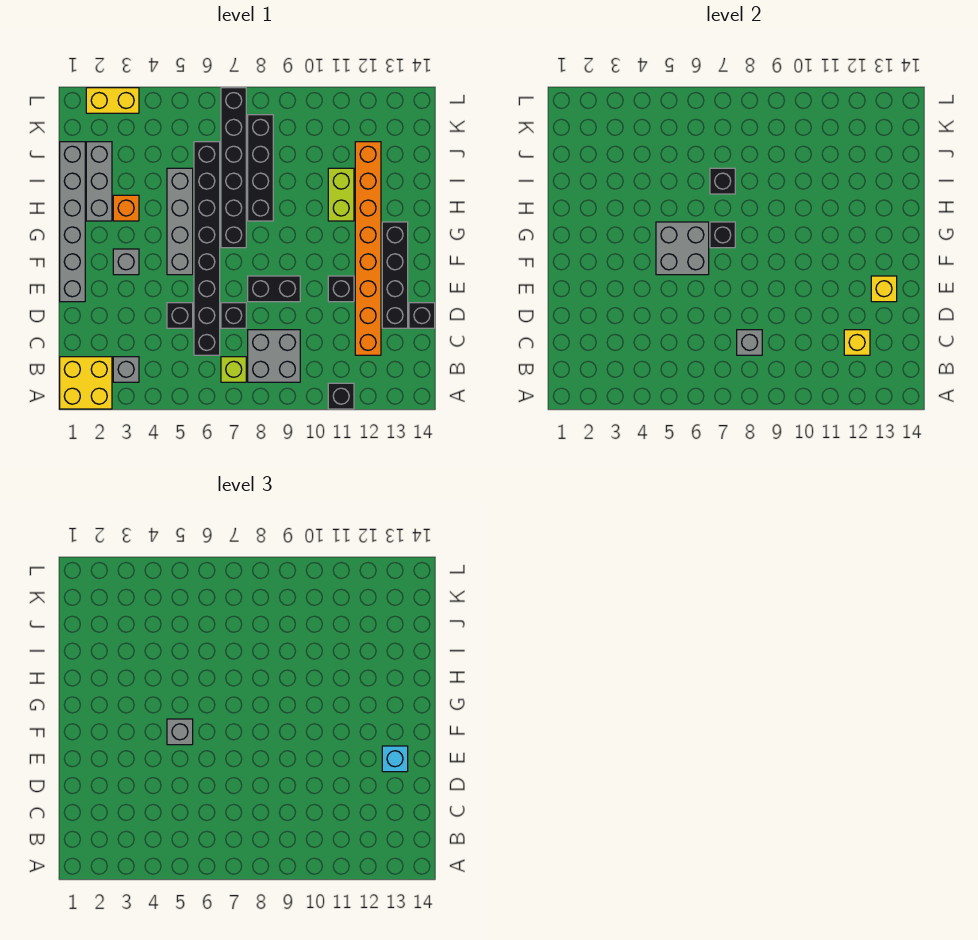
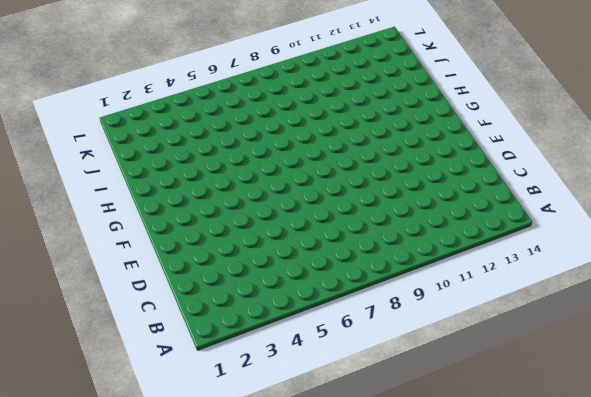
none -> yellow brick A1:B2 level 1
none -> black brick A11 level 1
none -> grey brick B3 level 1
none -> lime brick B7 level 1

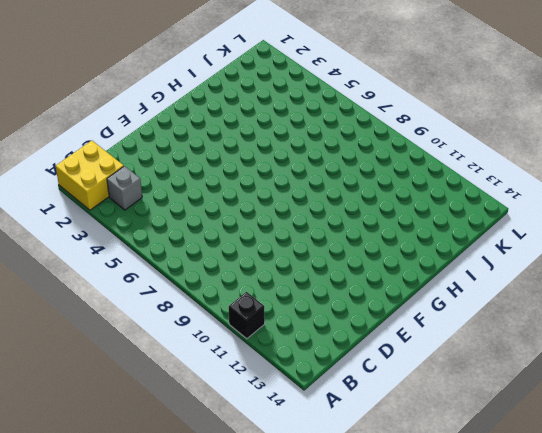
none -> lime brick B7 level 1
none -> grey brick B8:C9 level 1
none -> black brick C6:J6 level 1
none -> orange brick C12:J12 level 1

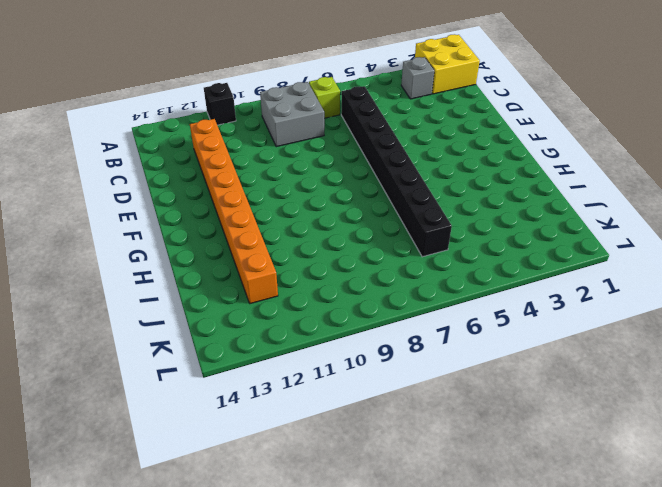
none -> black brick D5 level 1
none -> black brick D7 level 1
none -> black brick D13:G13 level 1
none -> black brick D14 level 1

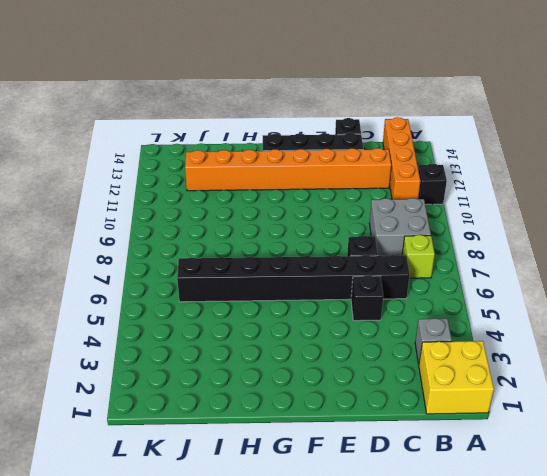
orange brick B11:B14 level 1 -> none
none -> grey brick E1:J1 level 1
none -> black brick E8:E9 level 1
none -> black brick E11 level 1
none -> grey brick F3 level 1

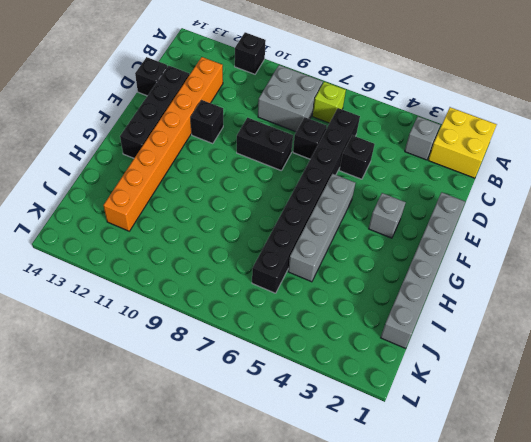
none -> black brick G7:L7 level 1
none -> grey brick H2:J2 level 1
none -> orange brick H3 level 1
none -> black brick H8:K8 level 1

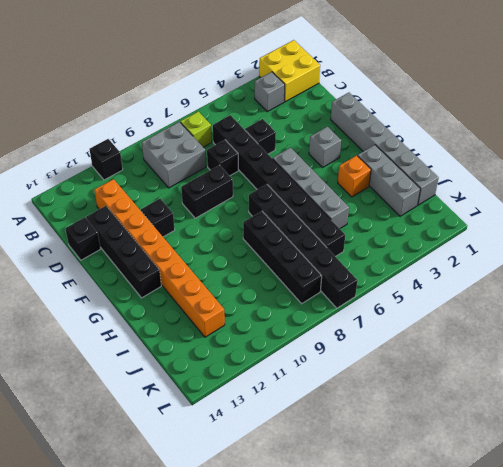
none -> lime brick H11:I11 level 1
none -> yellow brick L2:L3 level 1
none -> grey brick C8 level 2
none -> yellow brick C12 level 2

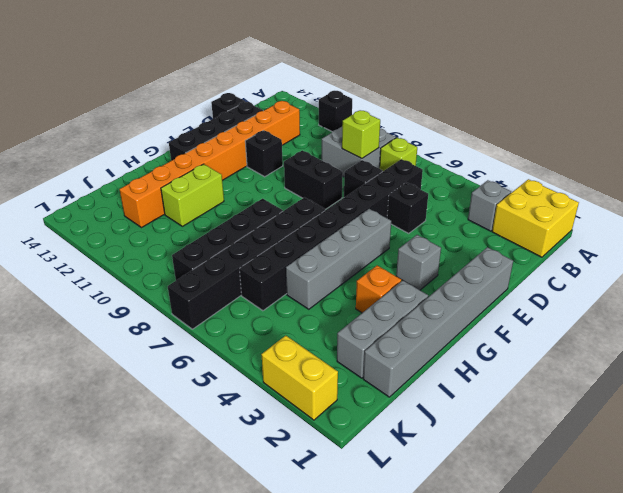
lime brick C8 level 2 -> grey brick C8 level 2
none -> yellow brick C12 level 2
none -> yellow brick E13 level 2
none -> grey brick F5:G6 level 2
none -> black brick G7 level 2

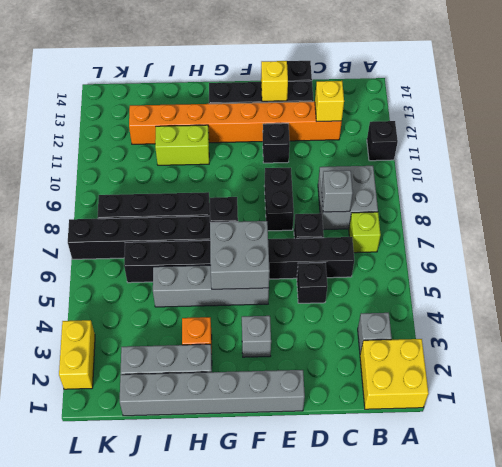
none -> black brick I7 level 2
none -> cyan brick E13 level 3
none -> grey brick F5 level 3

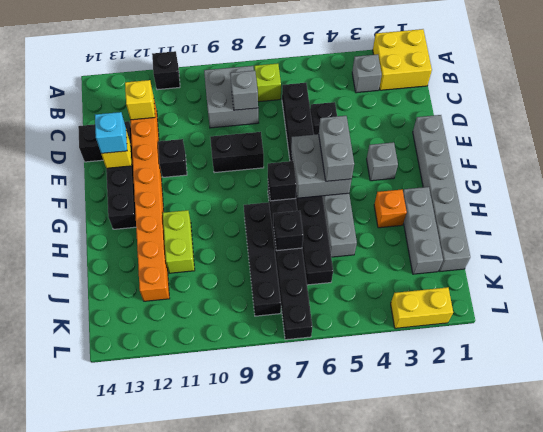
grey brick F5:G5 level 3 -> grey brick F5 level 3
none -> black brick D7 level 1

